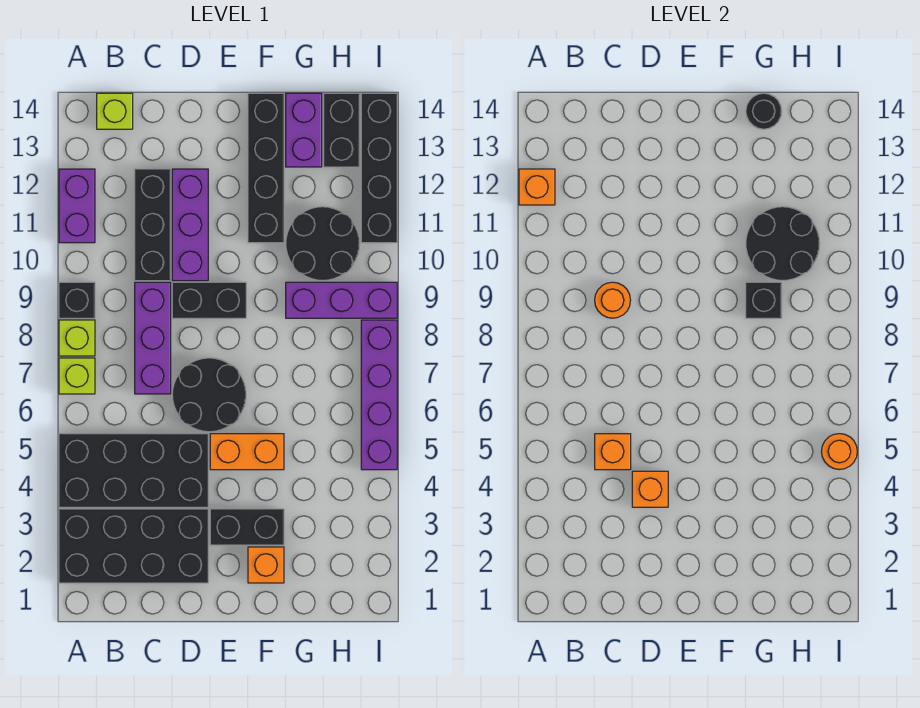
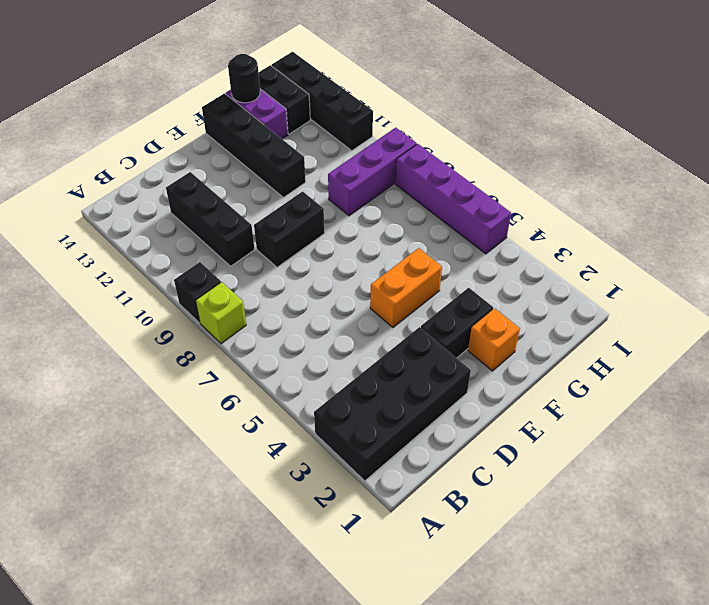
none -> black brick A4:D5 level 1
none -> lime brick A7 level 1
none -> purple brick A11:A12 level 1
none -> lime brick B14 level 1

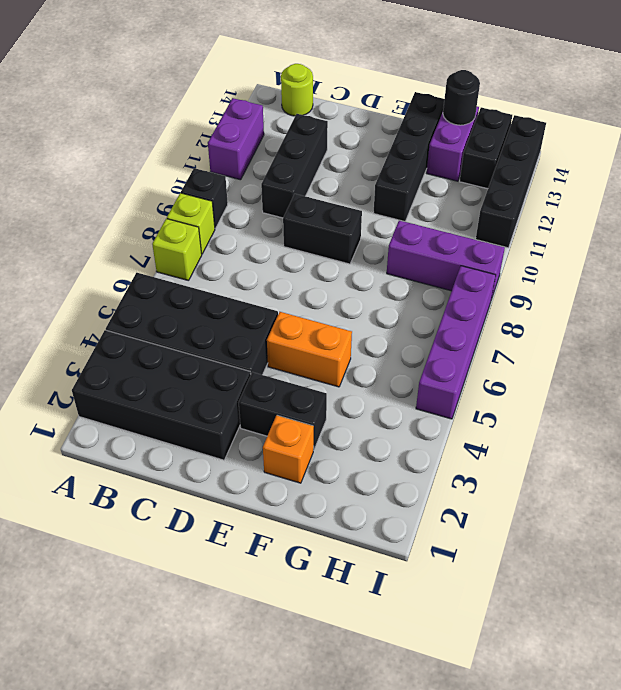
lime round brick B14 level 1 -> lime brick B14 level 1
none -> purple brick C7:C9 level 1
none -> black round brick D6:E7 level 1
none -> purple brick D10:D12 level 1
none -> black round brick G10:H11 level 1

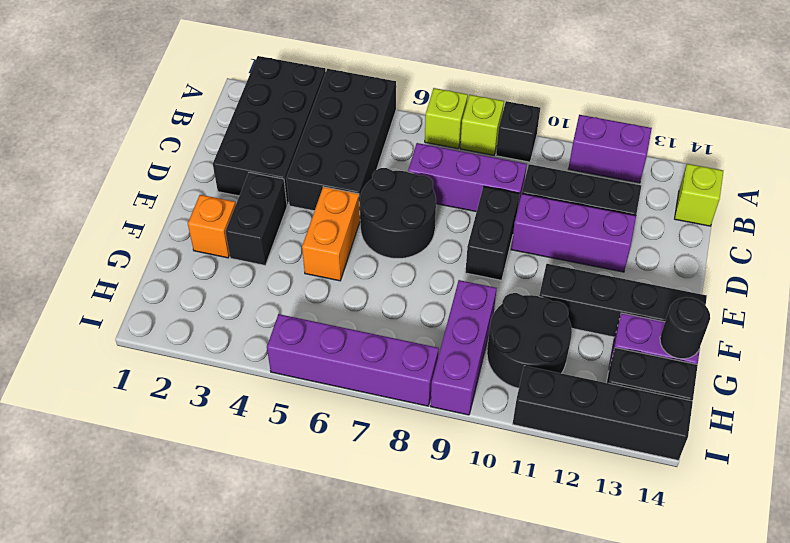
none -> orange brick A12 level 2
none -> orange brick C5 level 2
none -> orange round brick C9 level 2
none -> orange brick D4 level 2

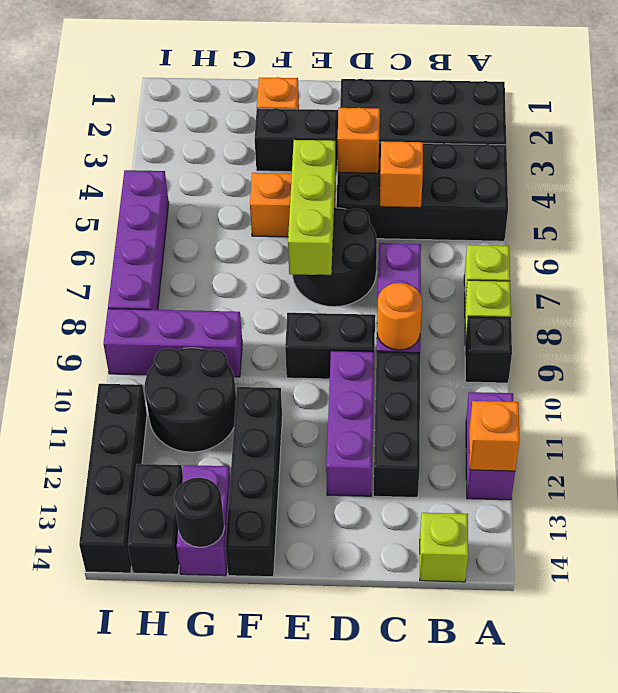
lime brick E5:E7 level 2 -> none
none -> black brick G9 level 2
none -> black round brick G10:H11 level 2
none -> orange round brick I5 level 2

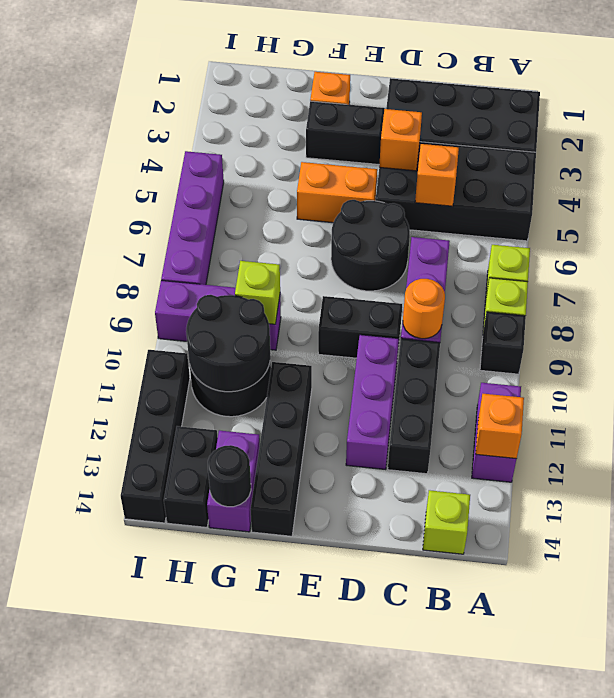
lime brick G9 level 2 -> black brick G9 level 2
none -> orange round brick I5 level 2

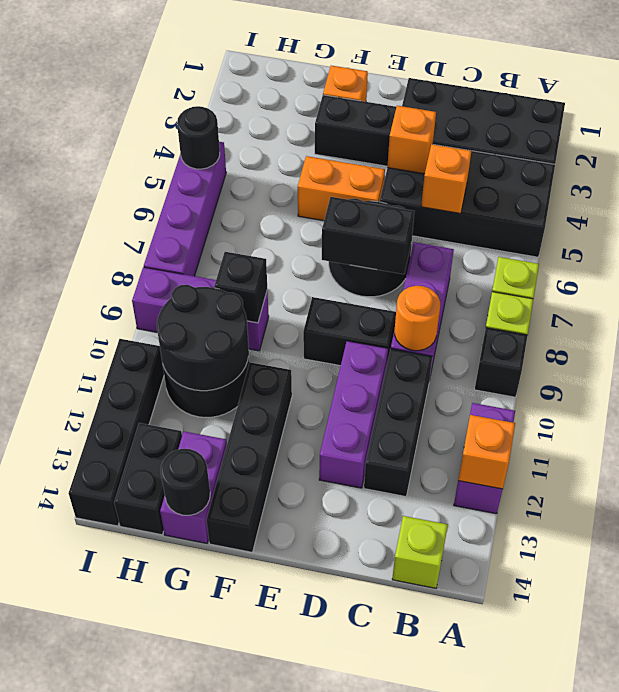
black brick D7:E7 level 2 -> none
black round brick I5 level 2 -> orange round brick I5 level 2

